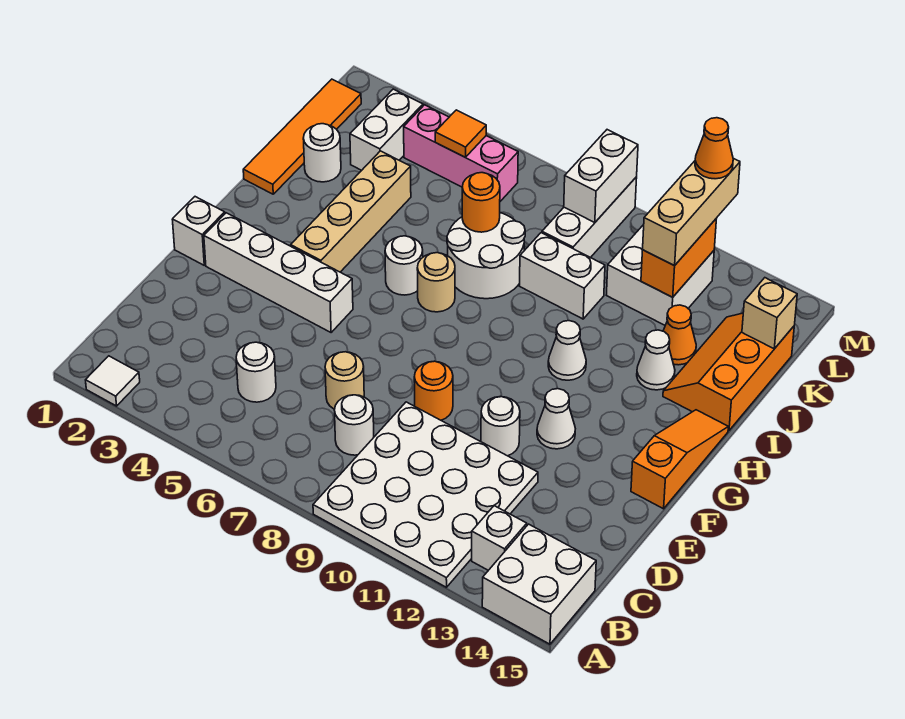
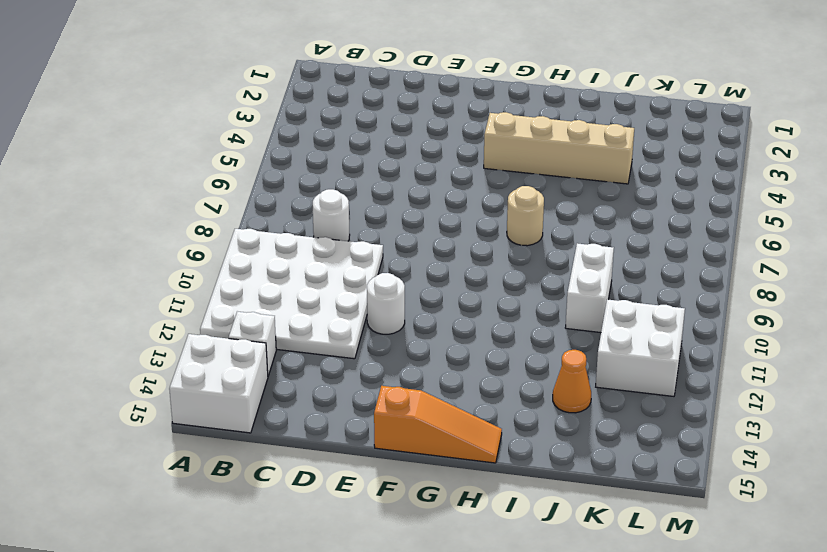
none -> white tile A2 level 1
none -> white round brick C5 level 1
none -> tan round brick D7 level 1
none -> orange round brick E9 level 1

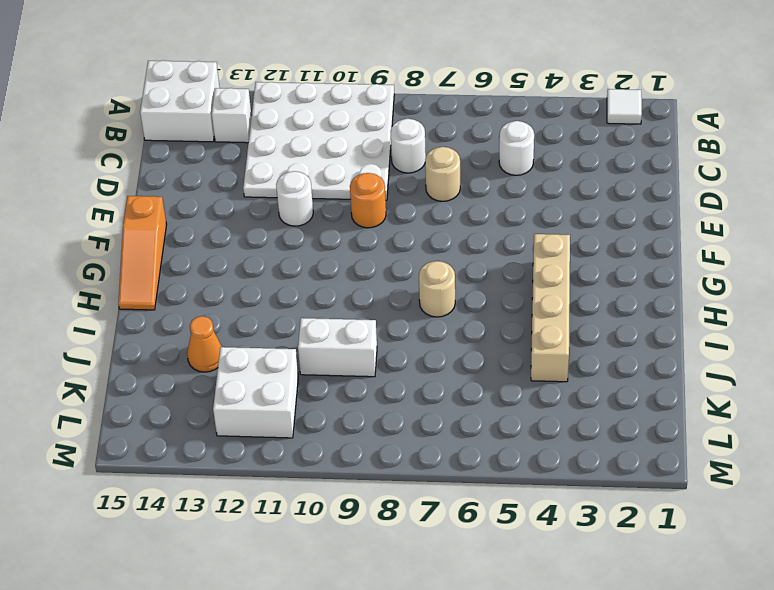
none -> white brick F1 level 1
none -> white brick F2:F5 level 1
none -> white cone F12 level 1
none -> white round brick H6 level 1

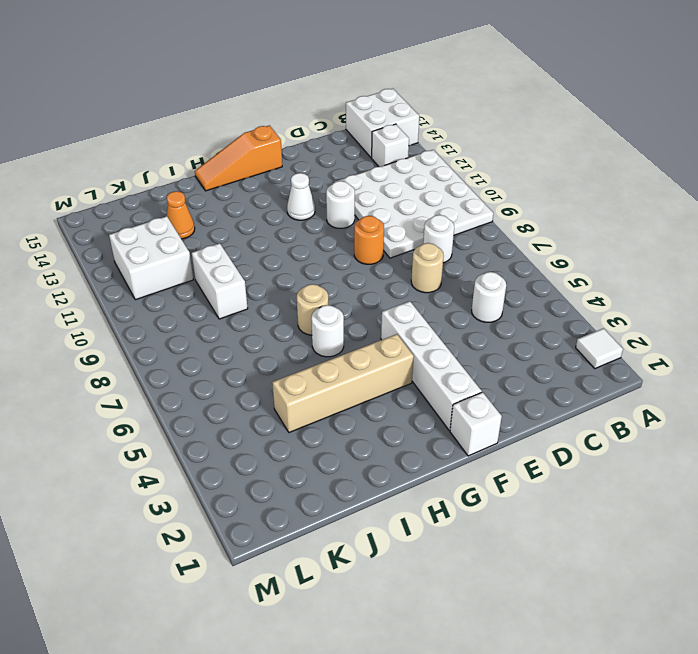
none -> white cone H11 level 1
none -> orange tile I1:L1 level 1
none -> white round brick I7:J8 level 1
none -> white cone I13 level 1

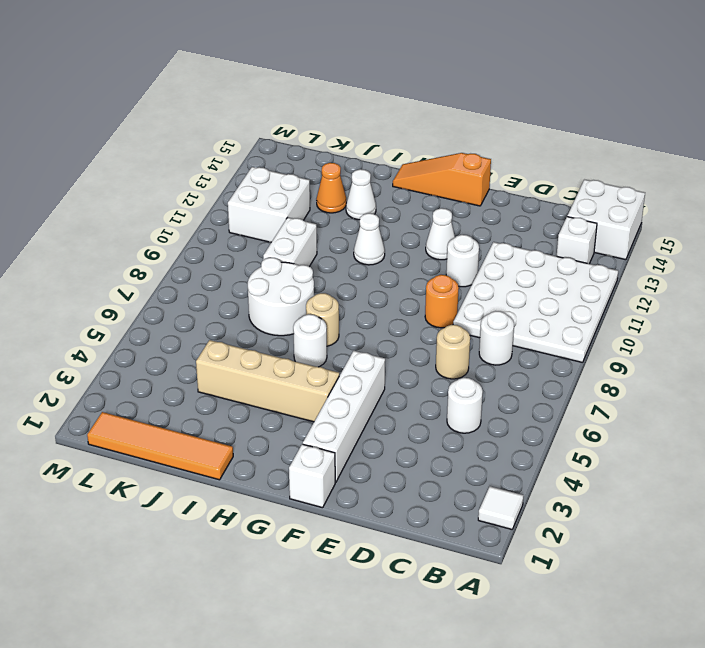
none -> orange slope I14:K15 level 1 top 15
none -> white round brick J2 level 1
none -> white brick K3:L3 level 1
none -> white brick K9:M9 level 1

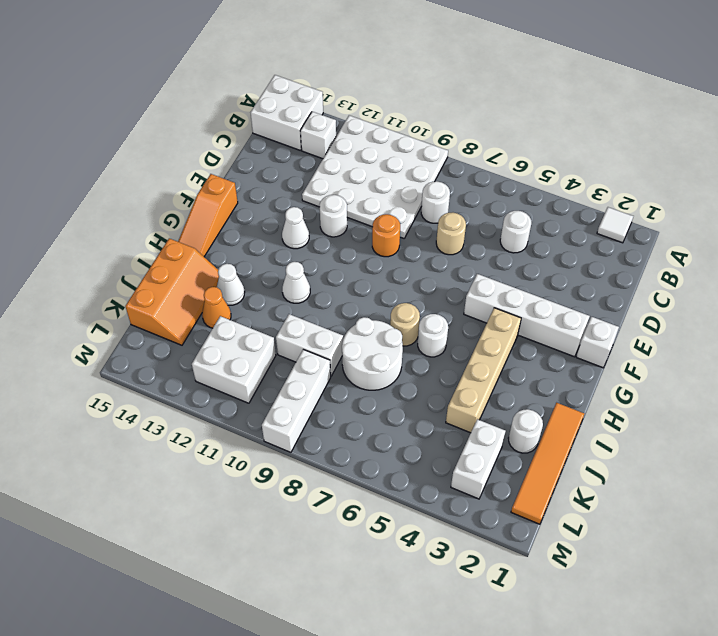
none -> pink brick L4:L6 level 1
none -> orange round brick J7 level 2
none -> orange brick K12:L12 level 2
none -> tan brick K15 level 2

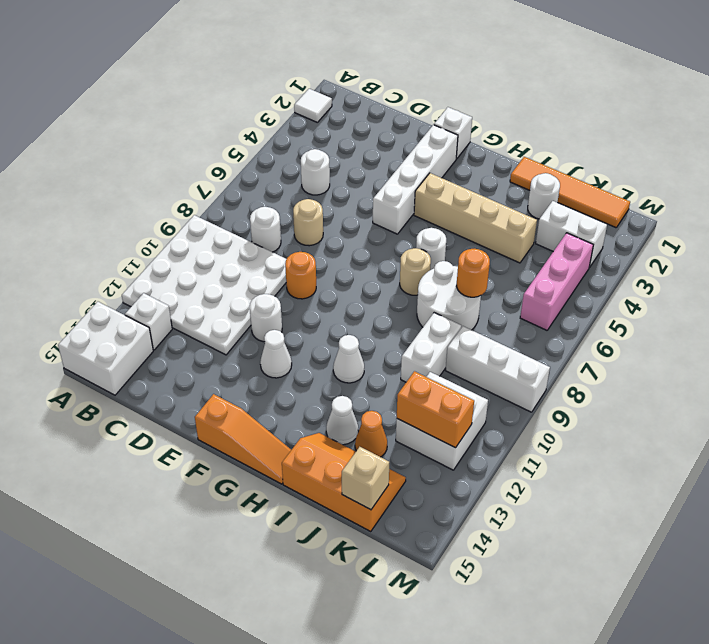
none -> orange tile L5 level 2
none -> white brick L9:M9 level 2
none -> tan brick K12:M12 level 3
none -> orange cone M12 level 4

